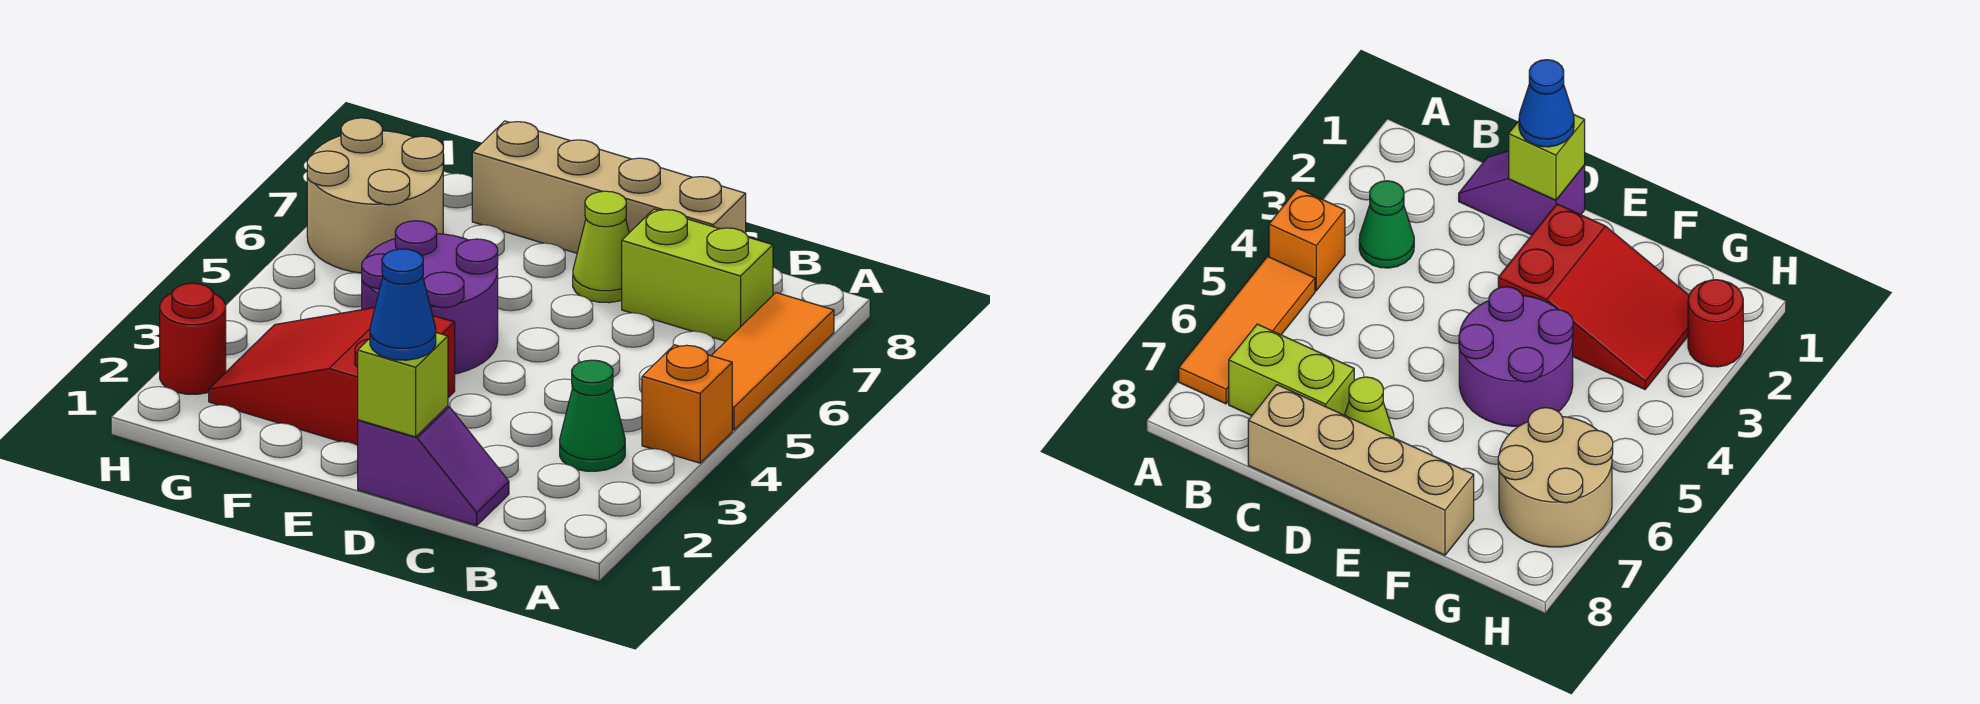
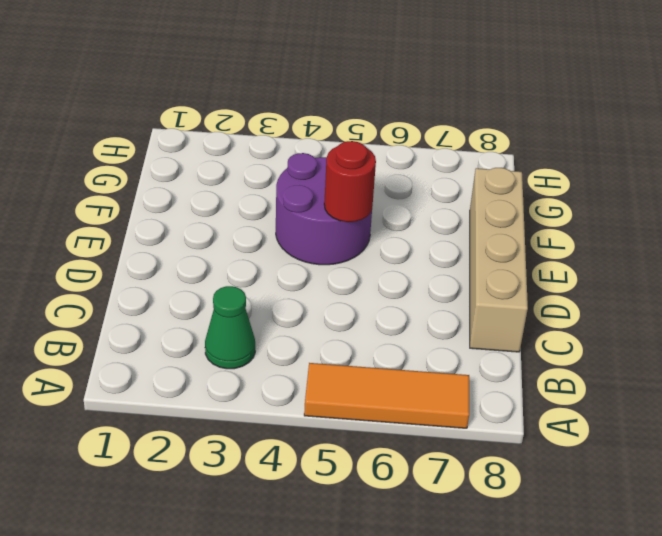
red round brick E5 level 2 -> red round brick H2 level 1
none -> orange brick A4 level 1
none -> lime brick B7:C7 level 1
none -> purple slope C1:D1 level 1 top D

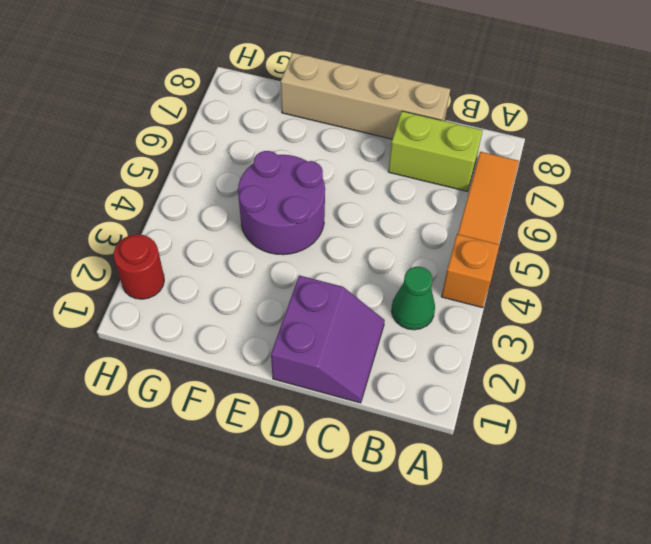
purple slope C1:D2 level 1 top D -> purple slope C1:D1 level 1 top D
none -> lime cone D7 level 1
none -> red slope E2:G3 level 1 top E
none -> tan round brick G6:H7 level 1

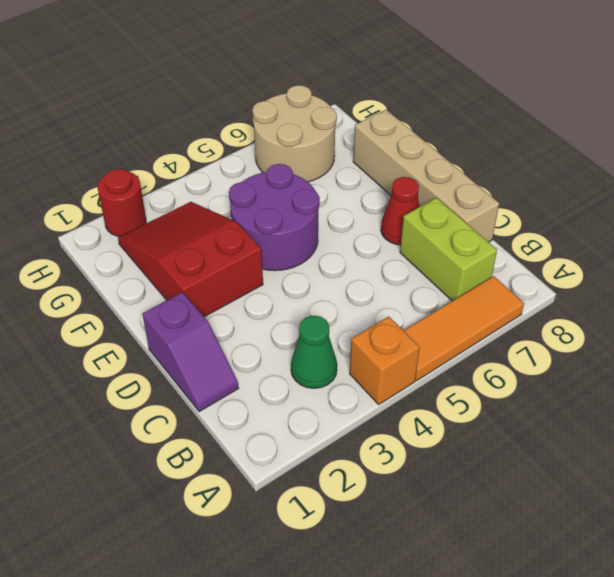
red cone D7 level 1 -> lime cone D7 level 1
none -> lime brick D1 level 2
none -> blue cone D1 level 3

